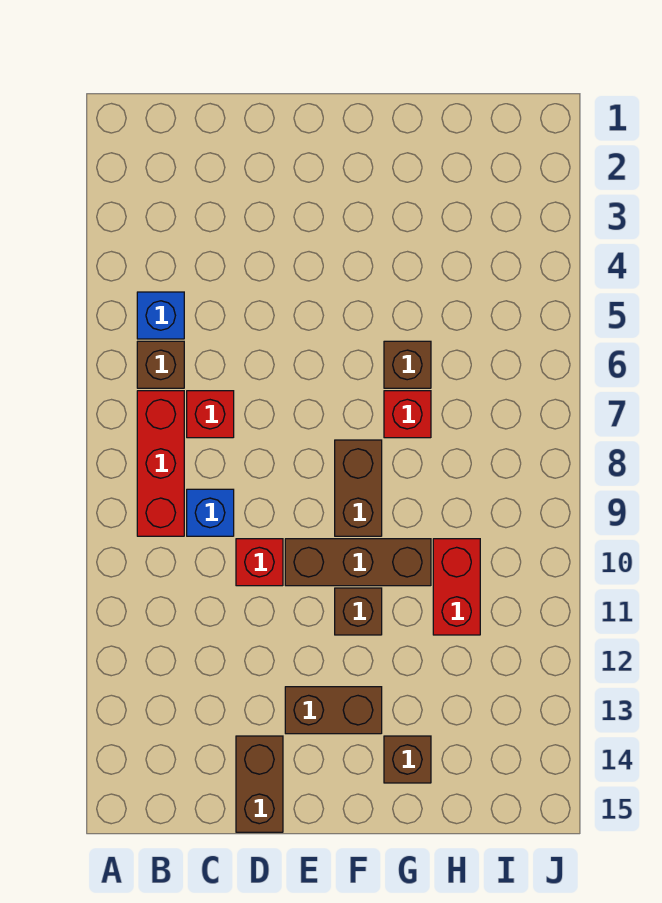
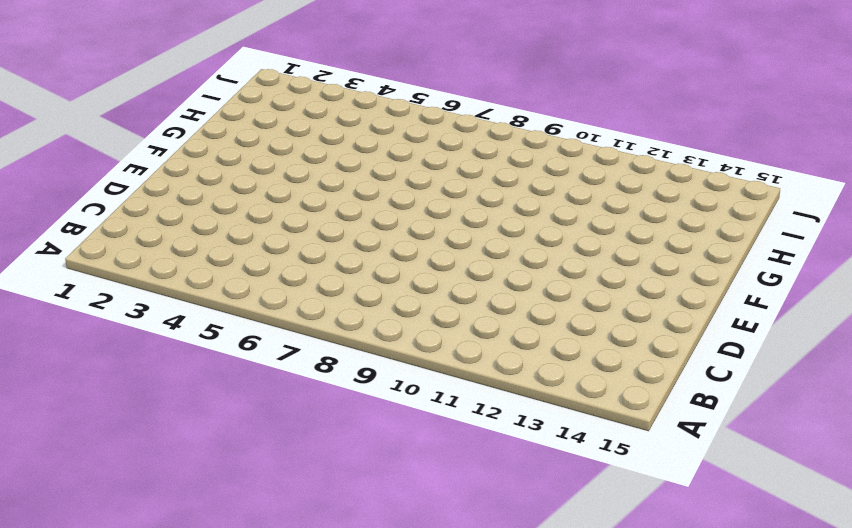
none -> blue brick B5 level 1
none -> brown brick B6 level 1
none -> red brick B7:B9 level 1

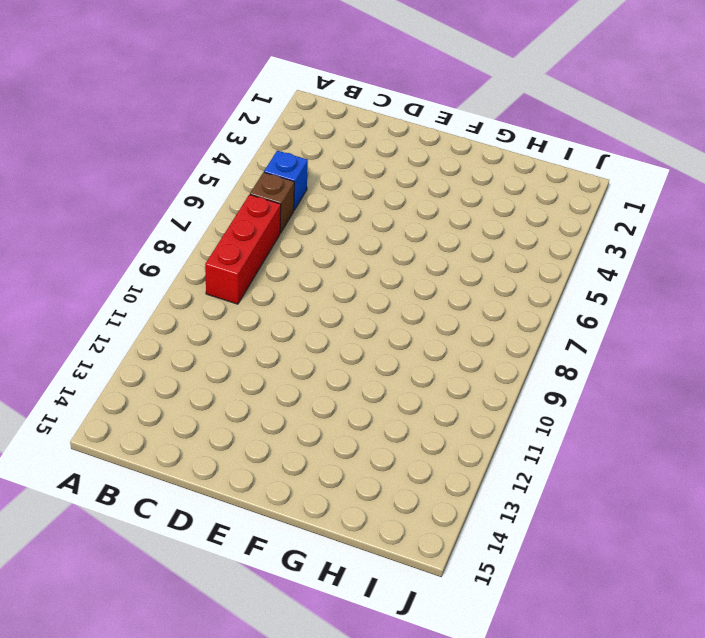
none -> red brick C7 level 1
none -> blue brick C9 level 1
none -> red brick D10 level 1

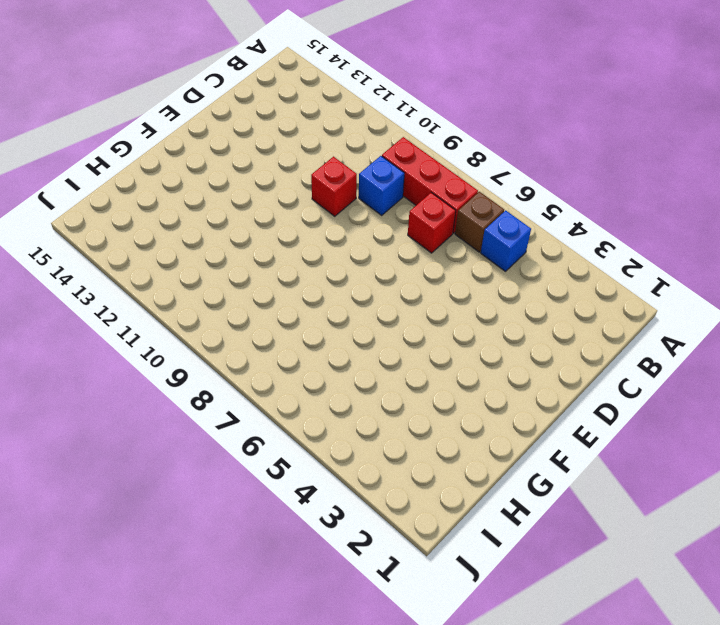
none -> brown brick D14:D15 level 1
none -> brown brick E10:G10 level 1
none -> brown brick E13:F13 level 1

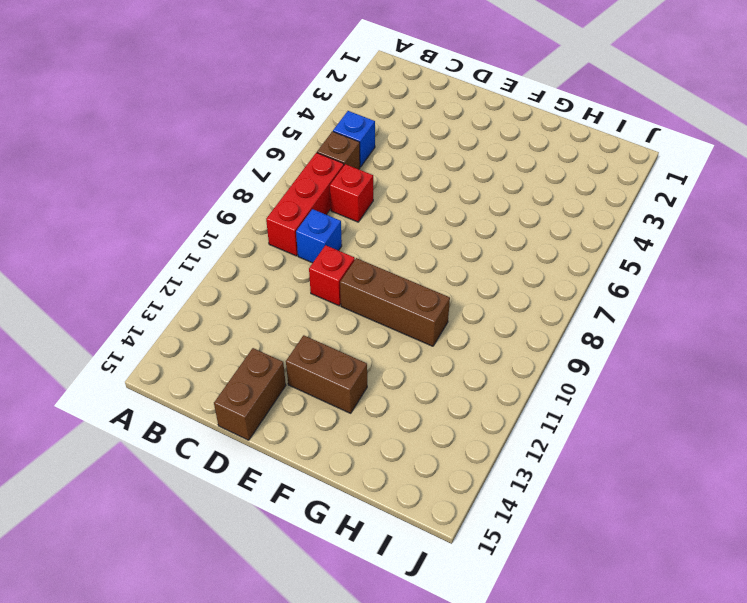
none -> brown brick F8:F9 level 1
none -> brown brick F11 level 1
none -> brown brick G6 level 1

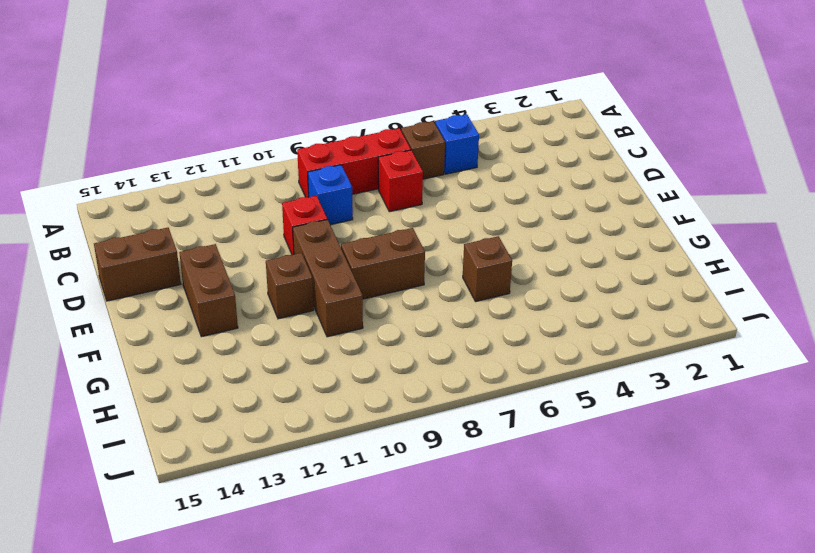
none -> red brick G7 level 1
none -> brown brick G14 level 1
none -> red brick H10:H11 level 1

